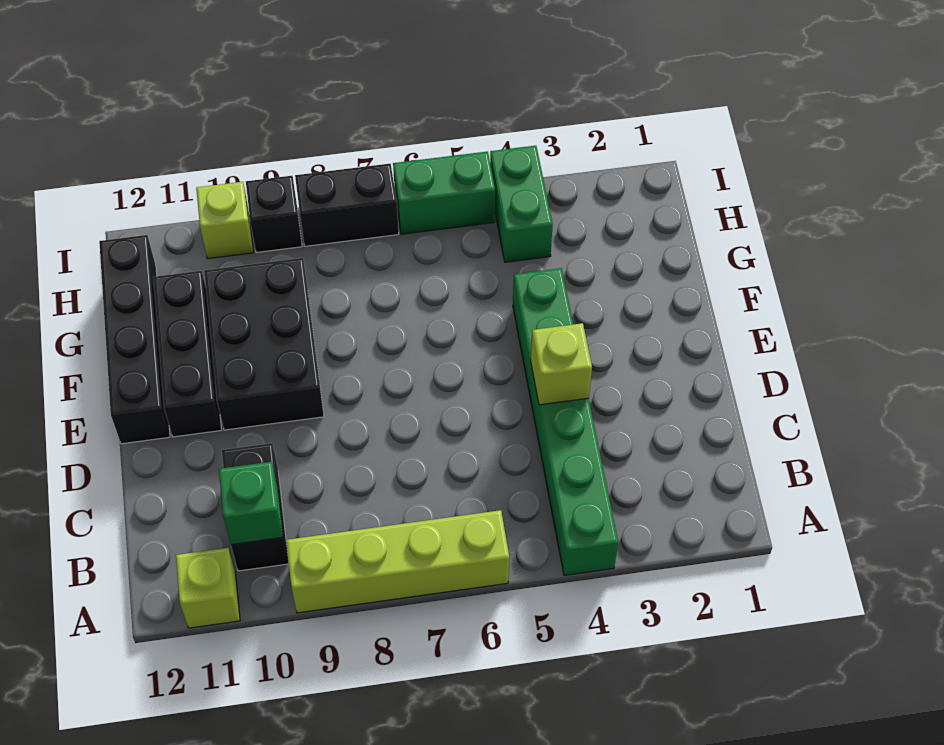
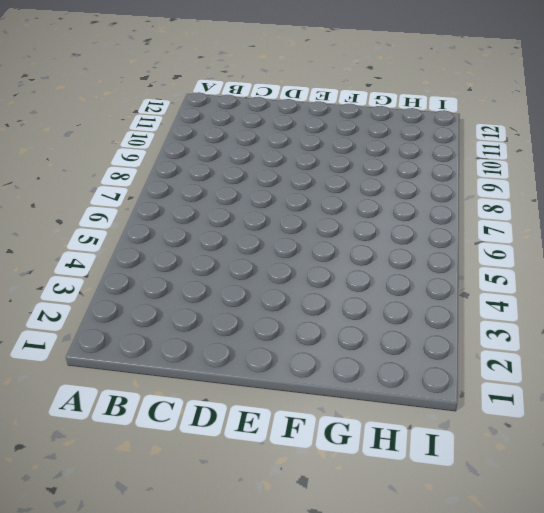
none -> green brick A4:F4 level 1
none -> lime brick A6:A9 level 1
none -> lime brick A11 level 1

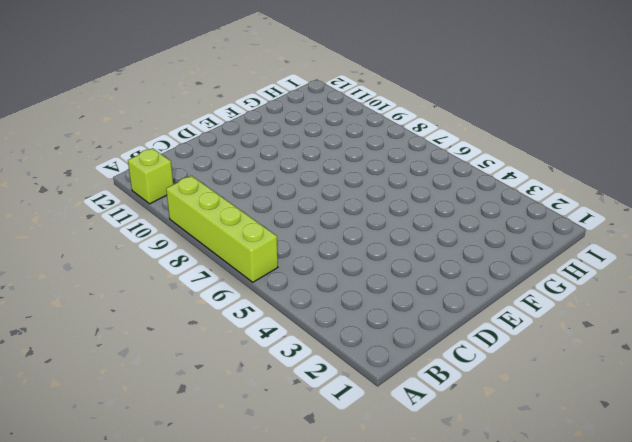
none -> green brick A4:F4 level 1
none -> black brick B10:C10 level 1
none -> black brick E9:G10 level 1

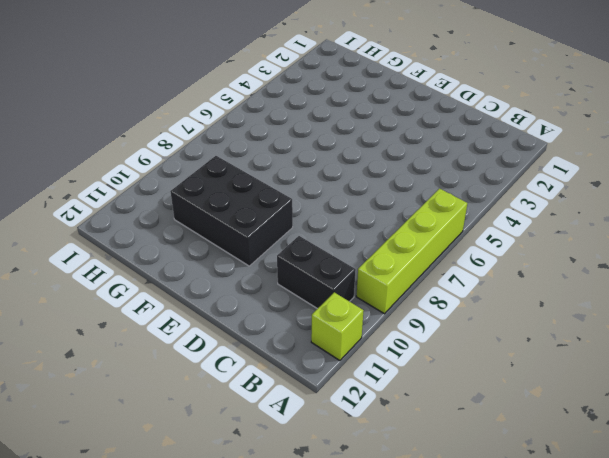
none -> green brick A4:F4 level 1
none -> black brick E11:G11 level 1
none -> black brick E12:H12 level 1

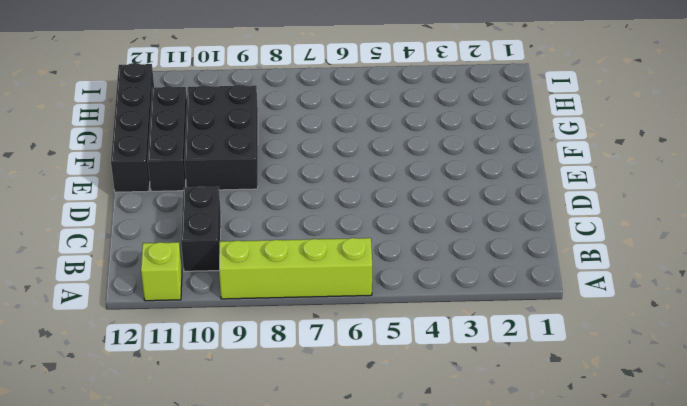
none -> green brick A4:F4 level 1
none -> green brick H4:I4 level 1
none -> green brick I5:I6 level 1

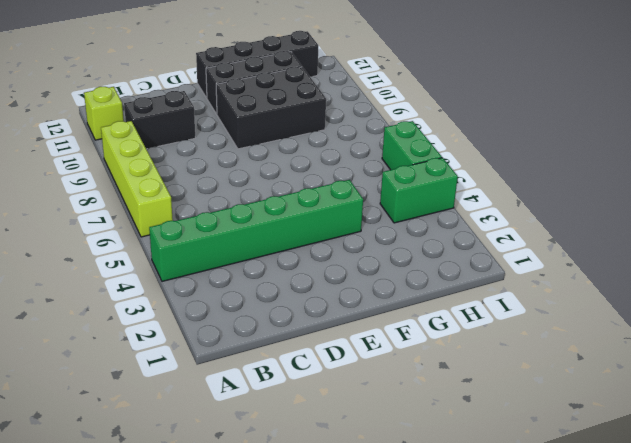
none -> black brick I7:I8 level 1
none -> black brick I9 level 1
none -> lime brick I10 level 1

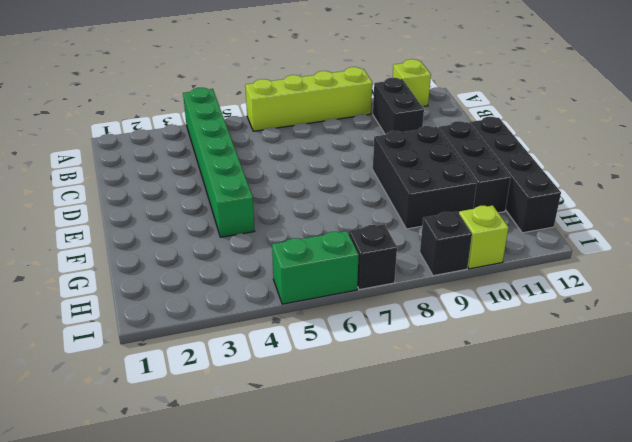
black brick I7 level 1 -> black brick I7:I8 level 1
none -> green brick H4:I4 level 1
none -> green brick B10 level 2
none -> lime brick D4 level 2

